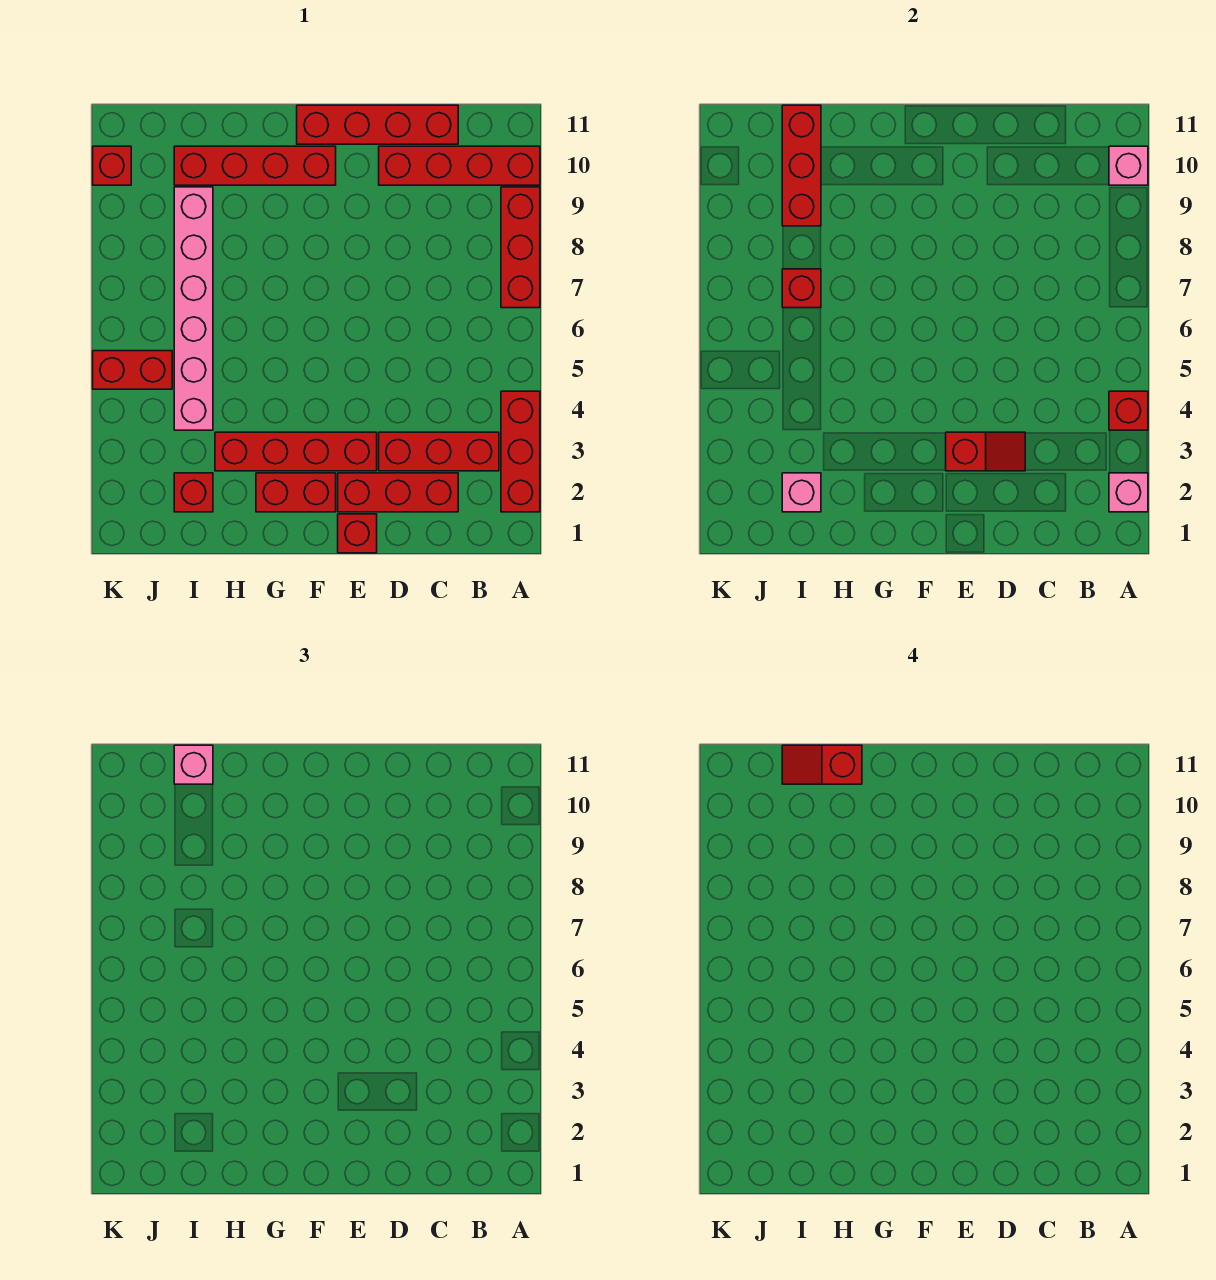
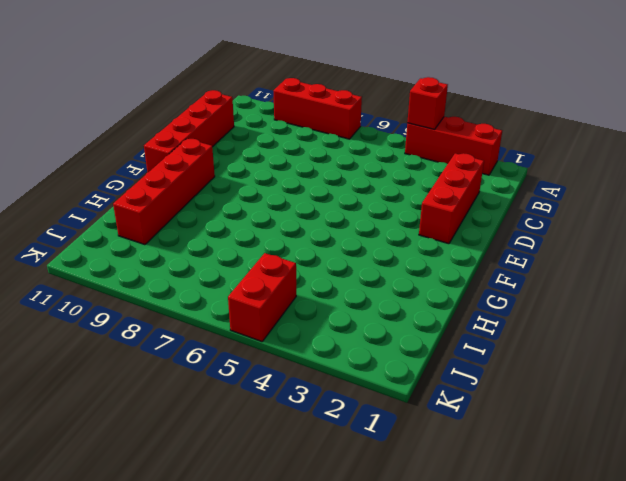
none -> red brick A10:D10 level 1
none -> red brick B3:D3 level 1
none -> red brick E1 level 1

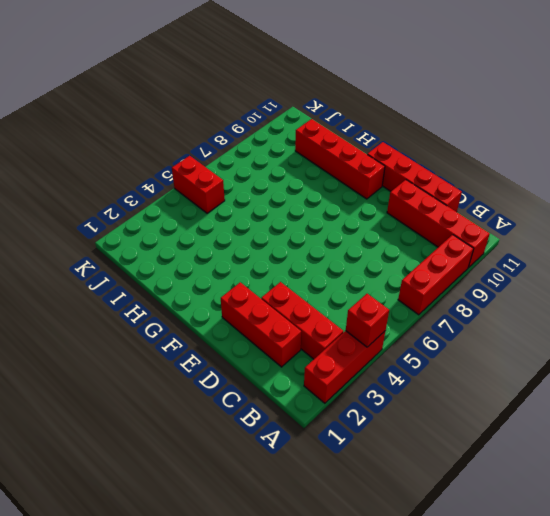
none -> red brick E1 level 1
none -> red brick E3:H3 level 1
none -> red brick F2:G2 level 1

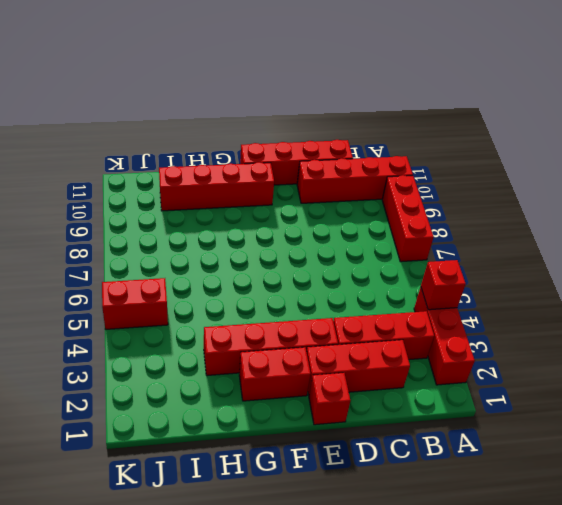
none -> red brick I2 level 1
none -> pink brick I4:I9 level 1
none -> red brick K10 level 1

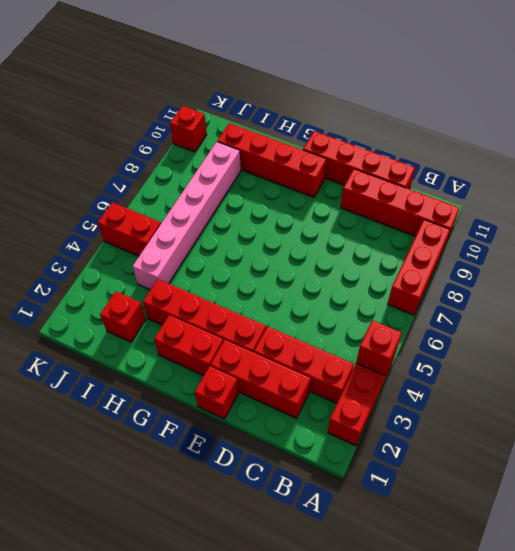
none -> pink brick A2 level 2
none -> pink brick A10 level 2
none -> red slope D3:E3 level 2 top E

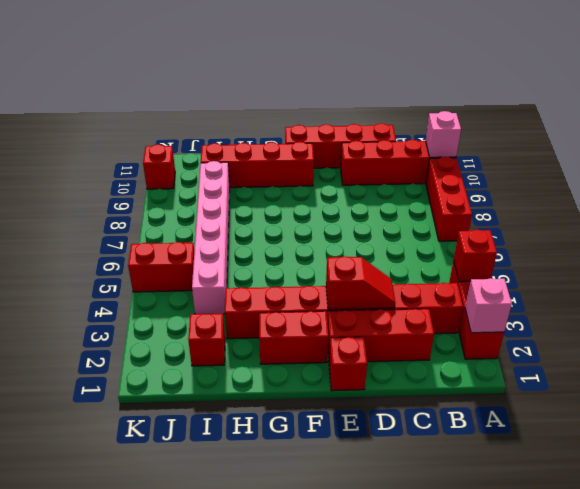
none -> pink brick I2 level 2
none -> red brick I7 level 2
none -> red brick I9:I11 level 2

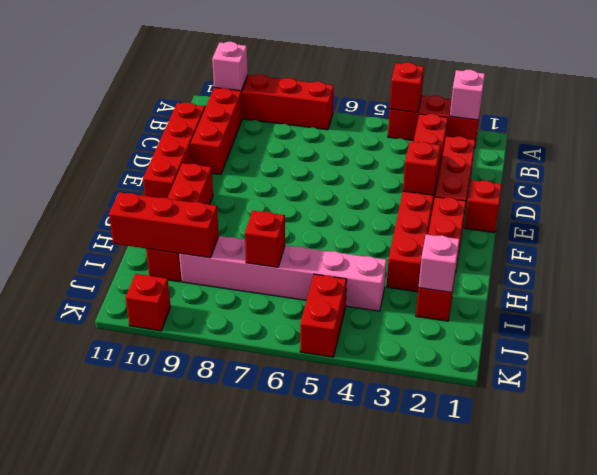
none -> pink brick I11 level 3
none -> red slope H11:I11 level 4 top H

